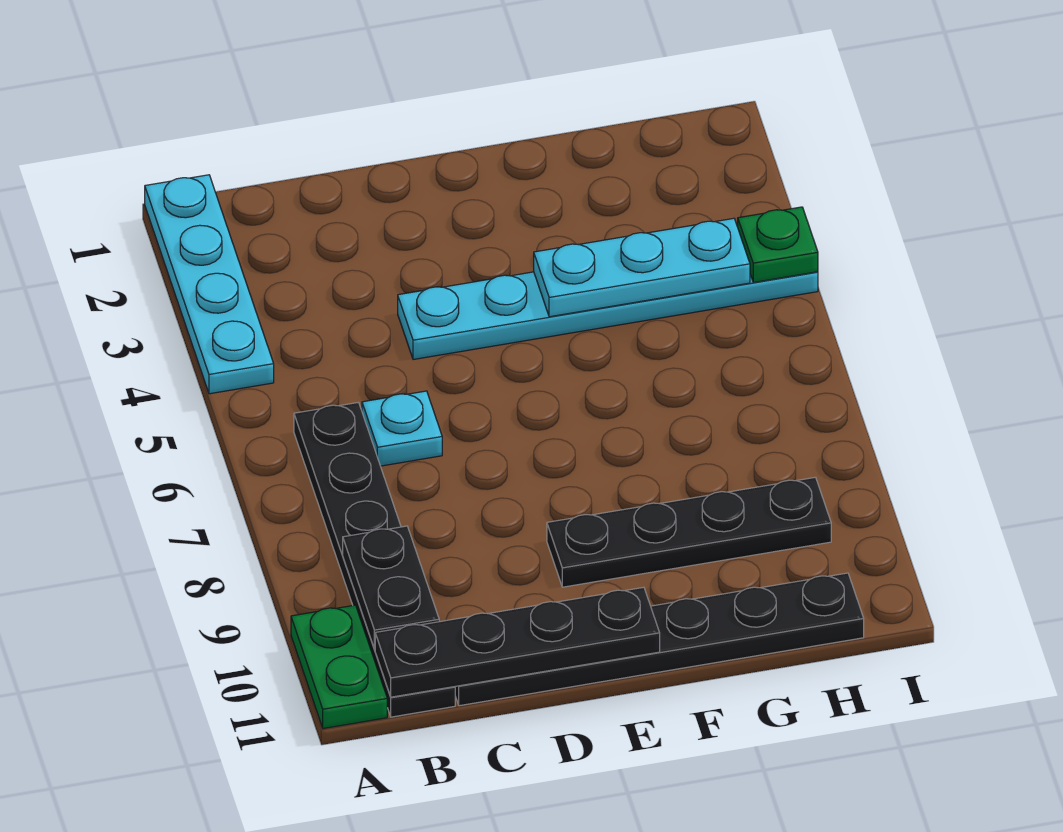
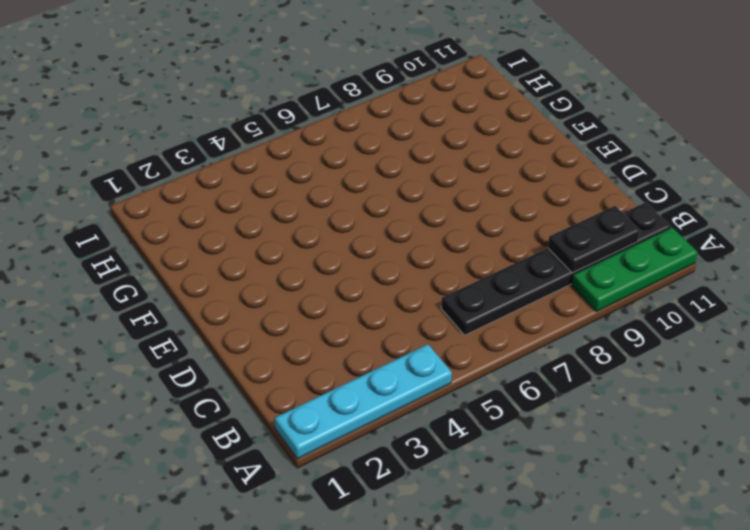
green plate A9:A11 level 1 -> green plate A10:A11 level 1
none -> cyan plate C6 level 1
none -> black plate C11:H11 level 1

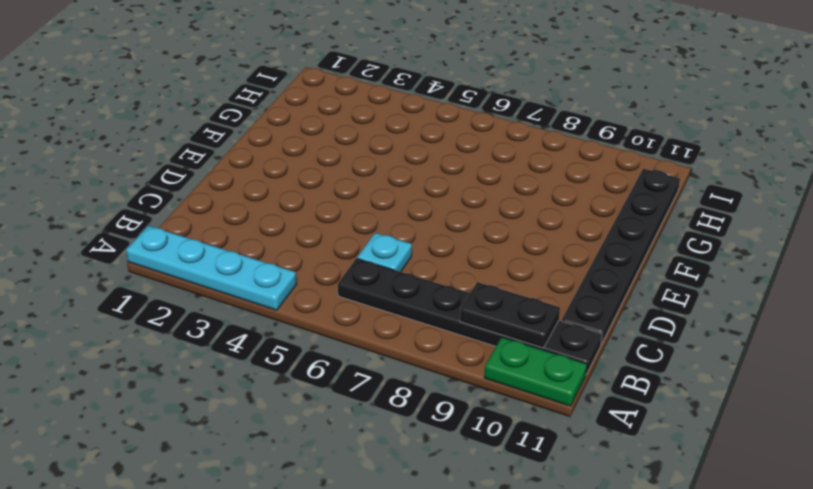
none -> cyan plate D4:I4 level 1
none -> black plate E9:H9 level 1

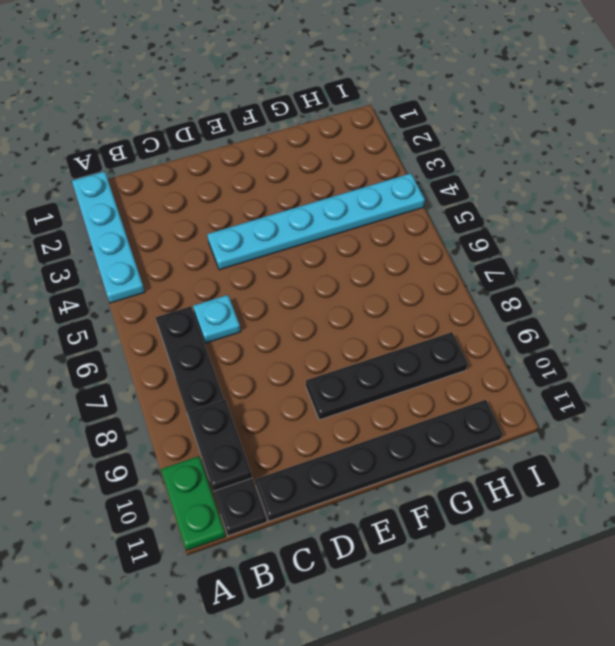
none -> black plate B11:E11 level 2
none -> cyan plate F4:H4 level 2

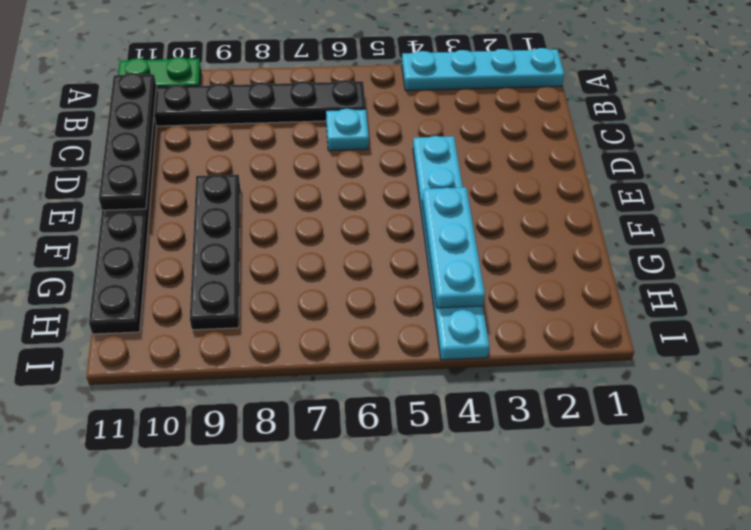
none -> black plate B9:B10 level 2
none -> green plate I4 level 2

